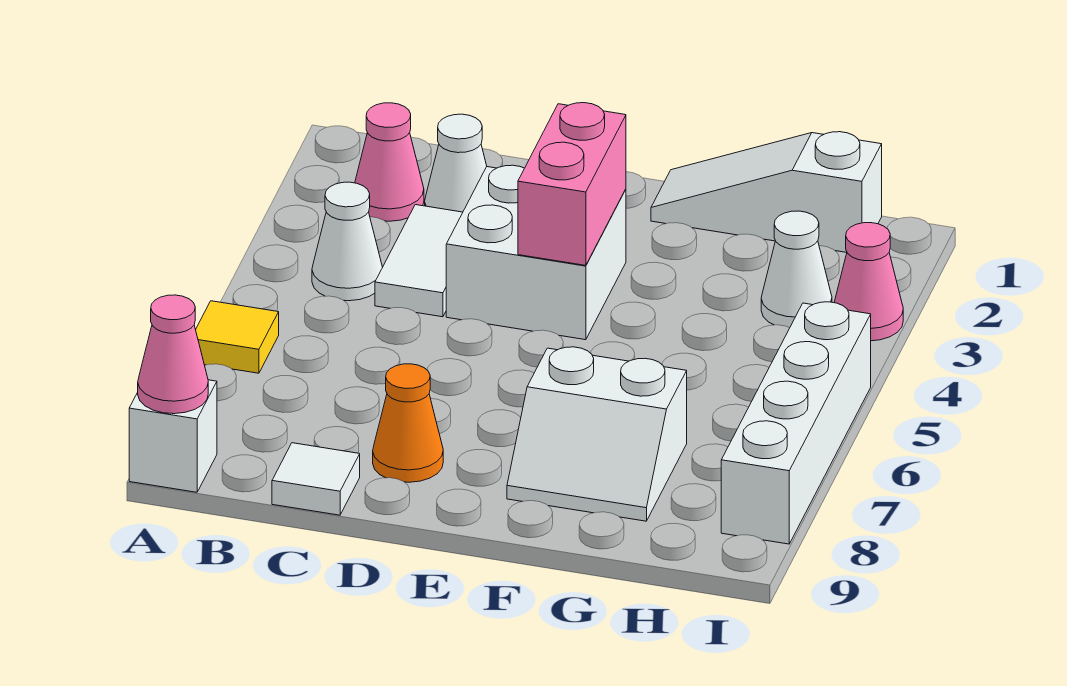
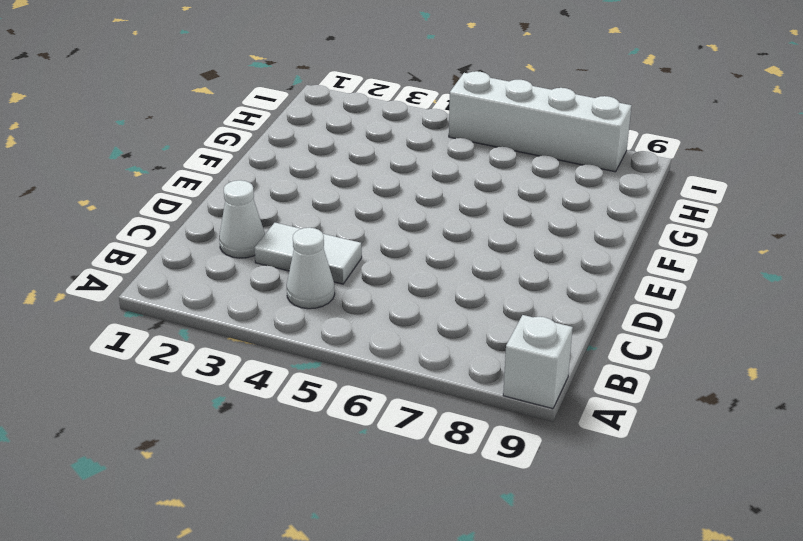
none -> yellow tile A6 level 1
none -> pink cone B2 level 1
none -> white tile C9 level 1

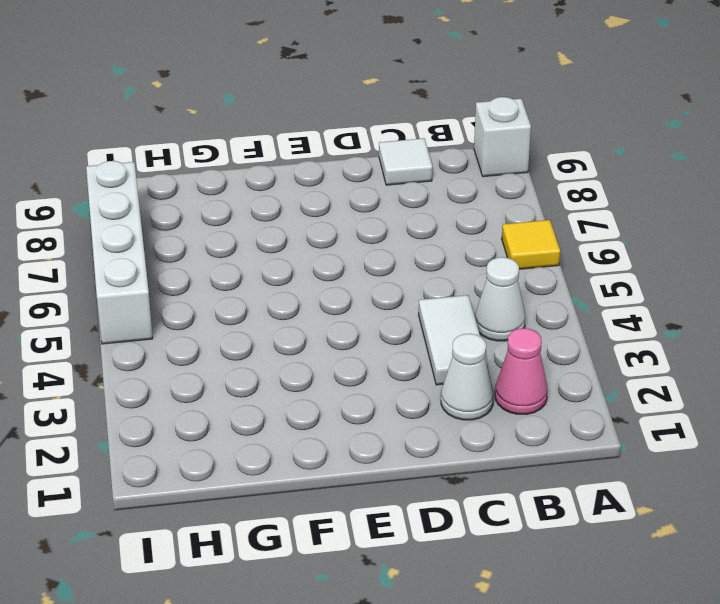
none -> white brick D3:E4 level 1
none -> orange cone D8 level 1
none -> white slope F1:H1 level 1 top H

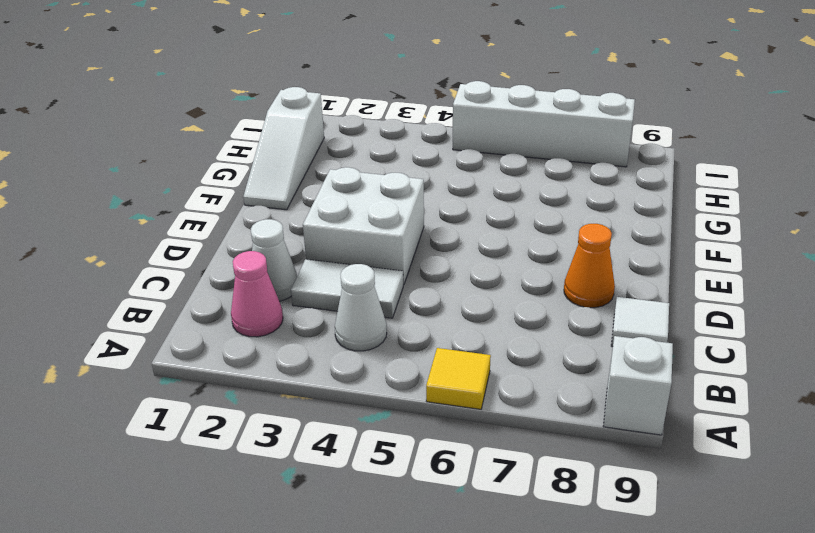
none -> white slope F7:G8 level 1 top 7
none -> white cone H3 level 1
none -> pink cone I3 level 1

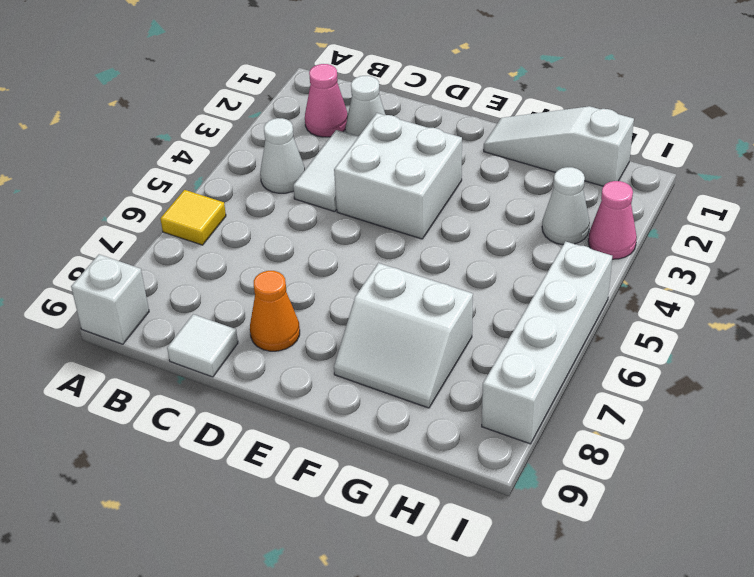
none -> pink cone A9 level 2
none -> pink brick E3:E4 level 2

